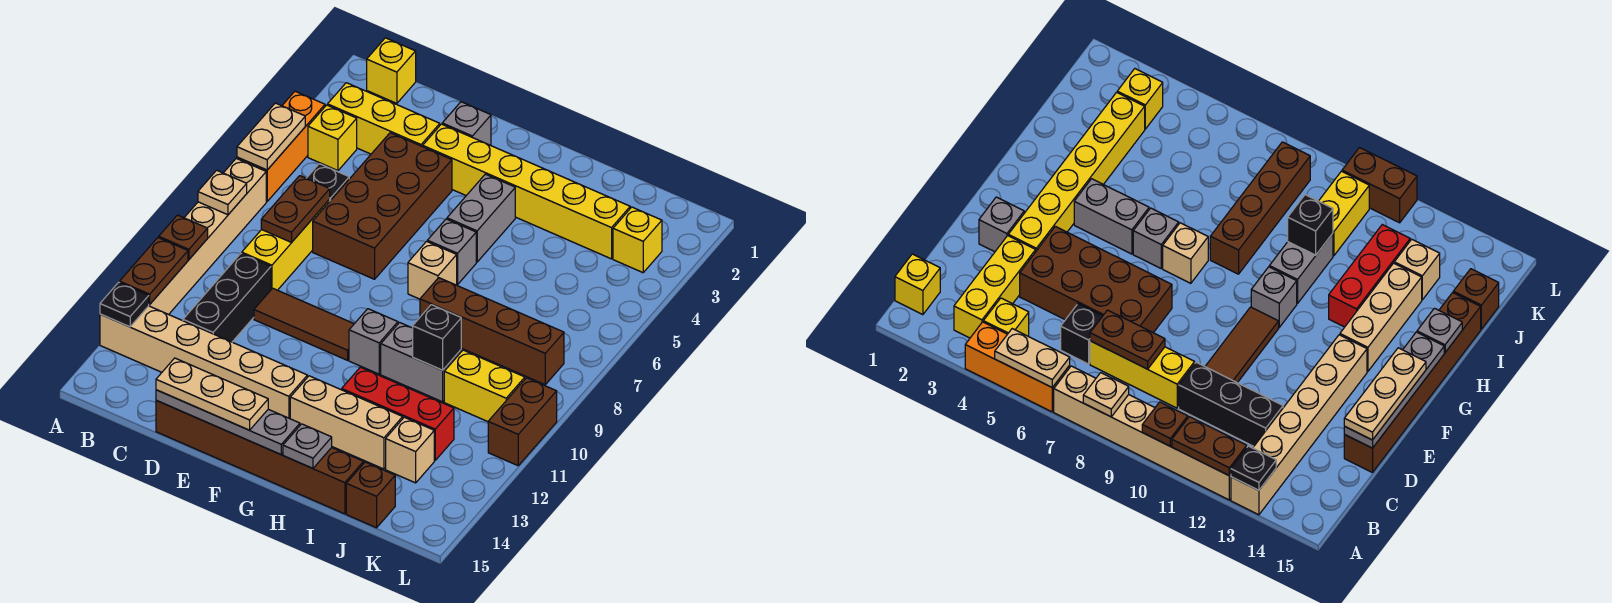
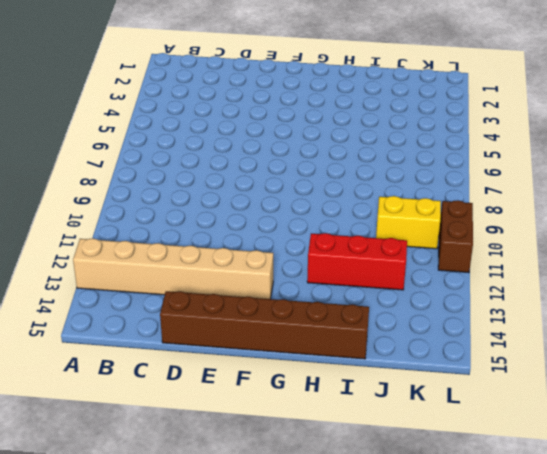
none -> orange brick A4:A6 level 1
none -> tan brick A7:A12 level 1
none -> yellow brick B1 level 1
none -> yellow brick B3:D3 level 1

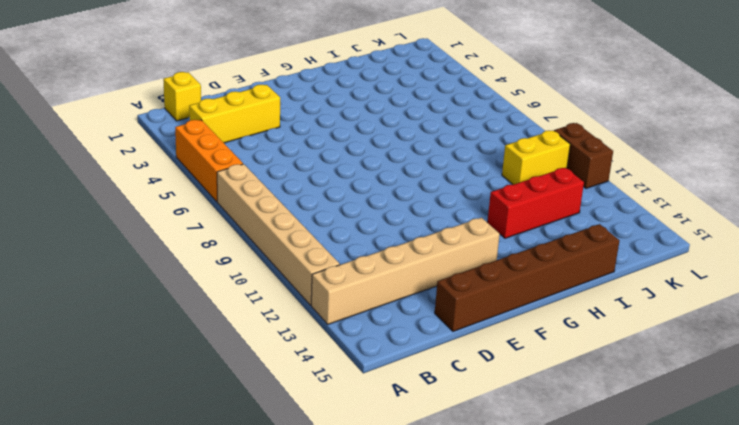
none -> yellow brick B4 level 1
none -> black brick C6 level 1
none -> yellow brick C7:C9 level 1
none -> black brick C10:C12 level 1

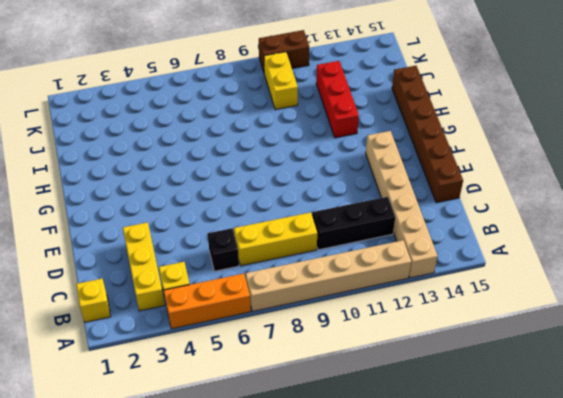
none -> brown brick D4:E7 level 1
none -> brown tile D10:F10 level 1
none -> grey brick E2 level 1
none -> yellow brick E3:J3 level 1

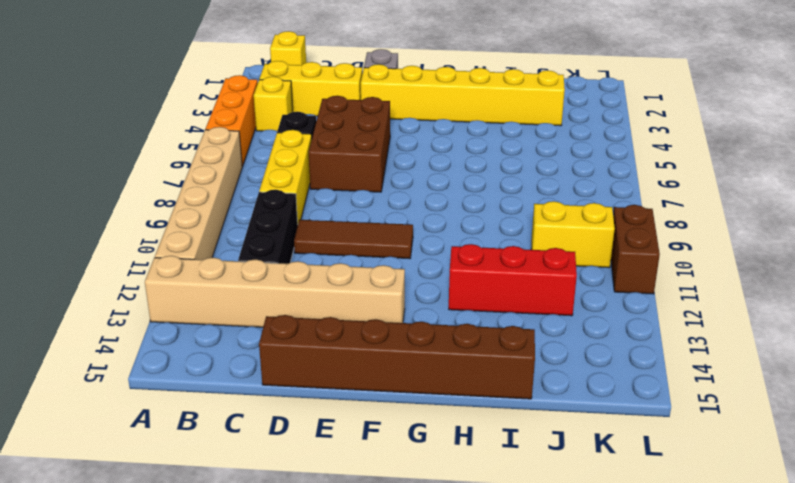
brown brick D5:E7 level 1 -> brown brick D4:E7 level 1
none -> grey brick G4:G5 level 1
none -> grey brick G6 level 1
none -> tan brick G7 level 1
none -> grey brick G10 level 1

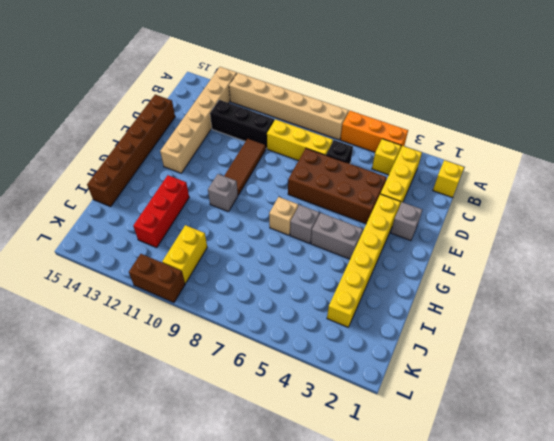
none -> tan brick G13:I13 level 1
none -> brown brick H8:K8 level 1
none -> grey brick H10:I10 level 1
none -> tan brick J13 level 1

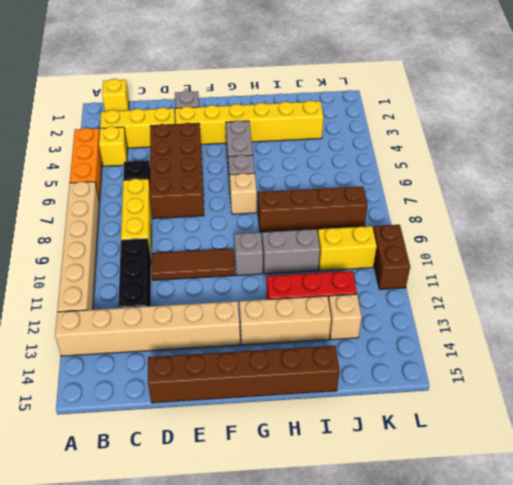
none -> brown brick J15 level 1
none -> yellow brick K3 level 1
none -> tan plate A5:A6 level 2
none -> tan plate A8 level 2

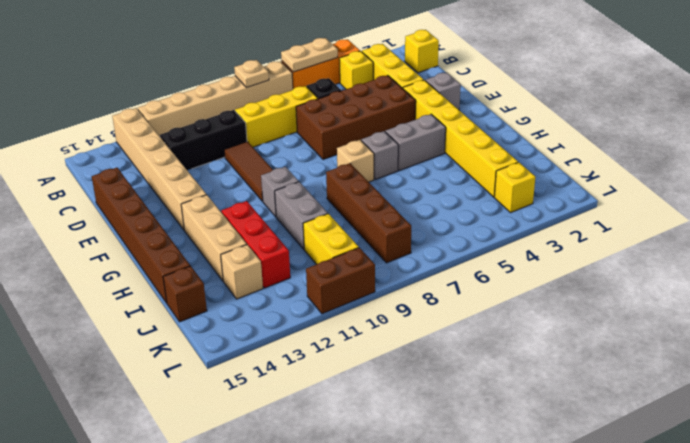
none -> brown plate A10 level 2
none -> brown plate A11:A12 level 2
none -> black plate A13 level 2
none -> brown plate C7:C8 level 2

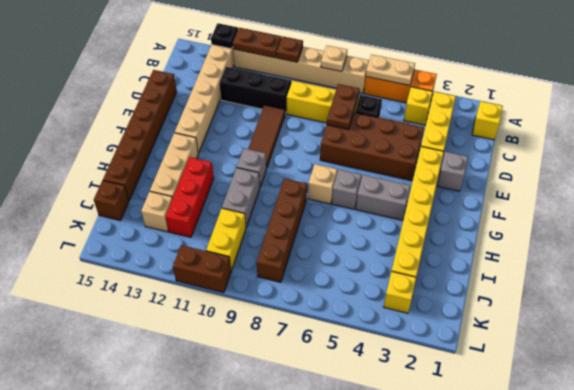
brown plate C7:D7 level 2 -> brown plate C7:C8 level 2
none -> grey plate D15:G15 level 2
none -> grey plate H15 level 2
none -> black brick I10 level 2
none -> tan plate D15:F15 level 3

